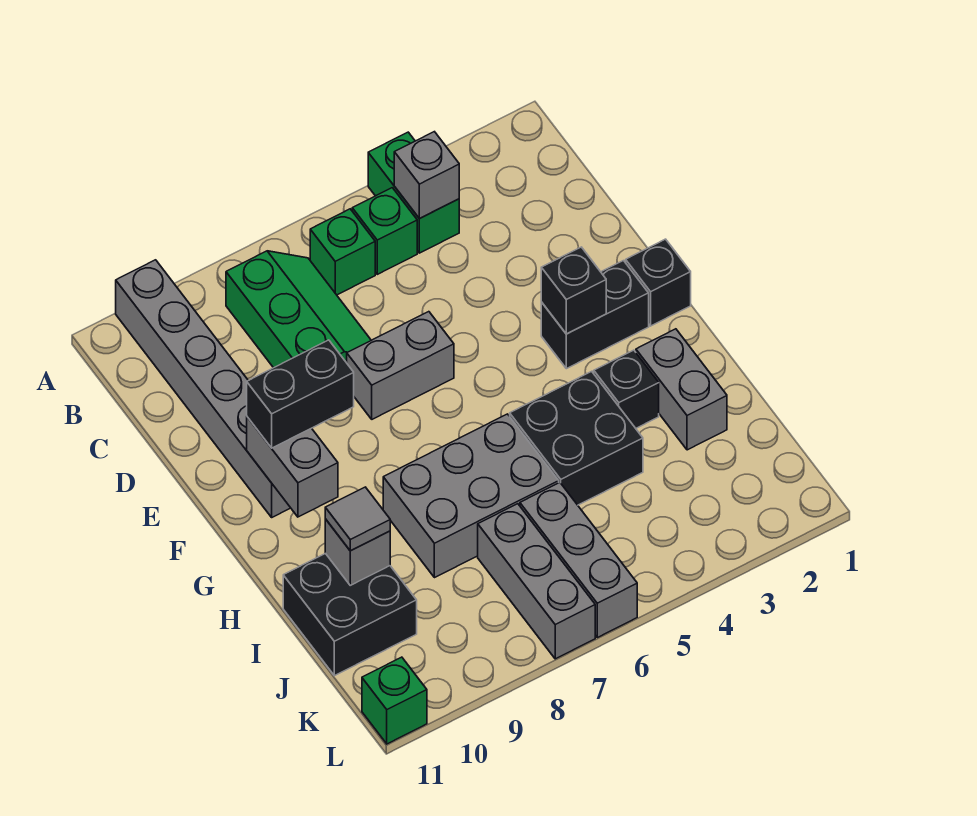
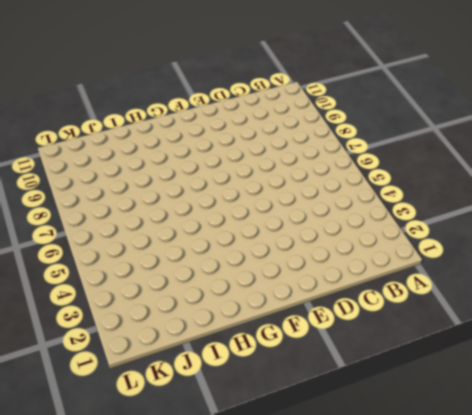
none -> green brick A4:B4 level 1
none -> grey brick A10:F10 level 1
none -> green brick B5 level 1

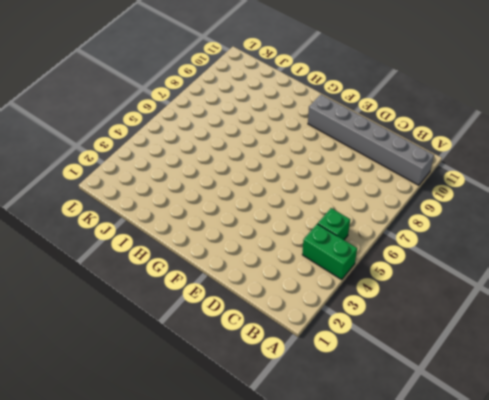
none -> green brick B6 level 1
none -> green slope B7:D8 level 1 top 8
none -> grey brick E6:E7 level 1

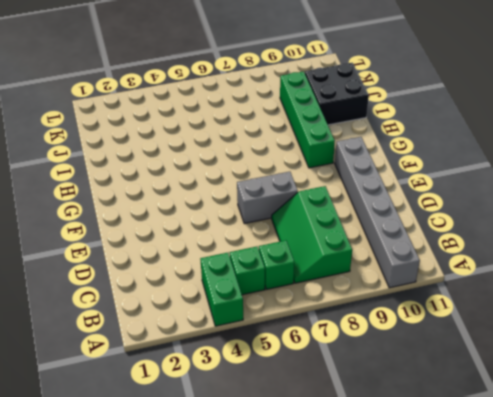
green brick G9:J9 level 1 -> none
none -> black brick F1 level 1
none -> black brick F2:F3 level 1
none -> grey brick H2:I2 level 1

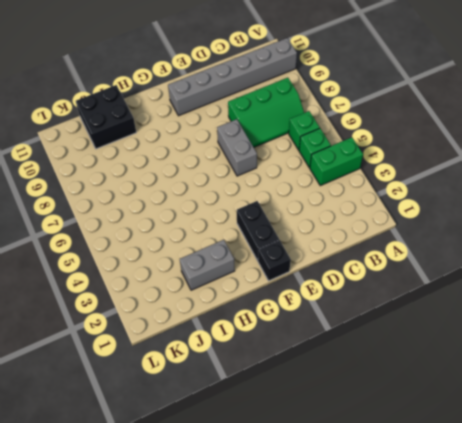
none -> black brick H3 level 1
none -> black brick H4:I5 level 1
none -> grey brick H6:I8 level 1

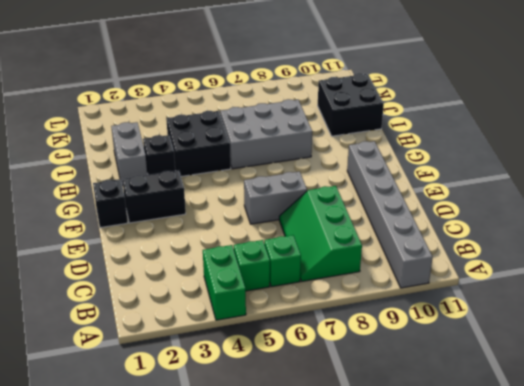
none -> grey brick J6:L6 level 1
none -> grey brick J7:L7 level 1
none -> green brick L11 level 1

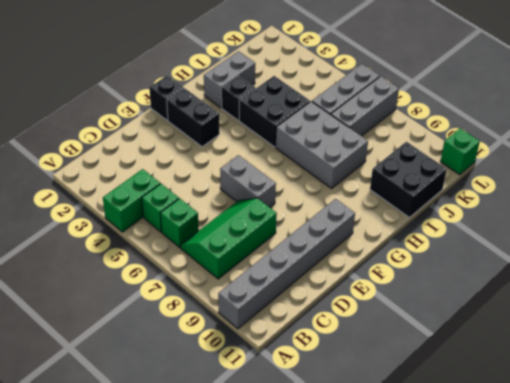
none -> grey brick B4 level 2
none -> black brick F3 level 2
none -> grey brick F10:G10 level 2

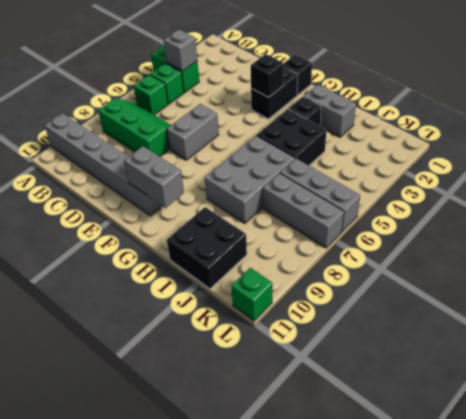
none -> grey brick I10 level 2
none -> black brick F9:F10 level 3
none -> grey tile I10 level 3

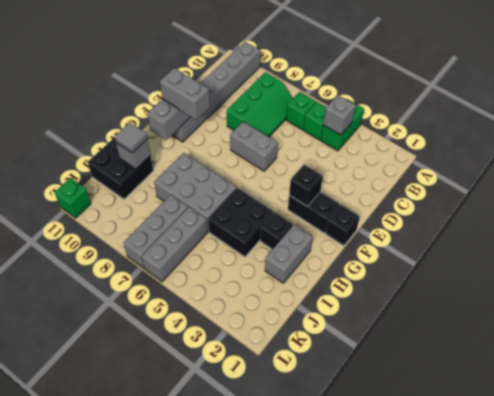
grey brick F9:F10 level 3 -> black brick F9:F10 level 3

